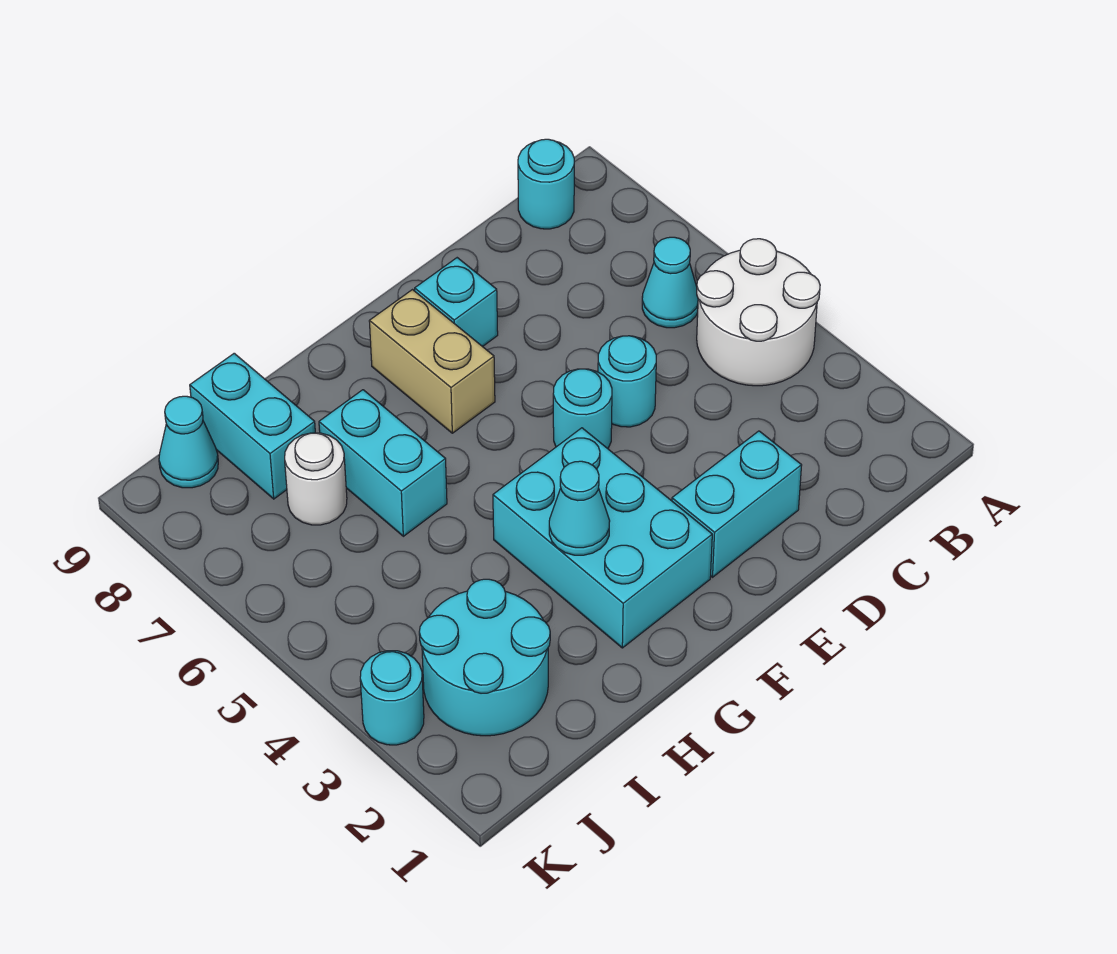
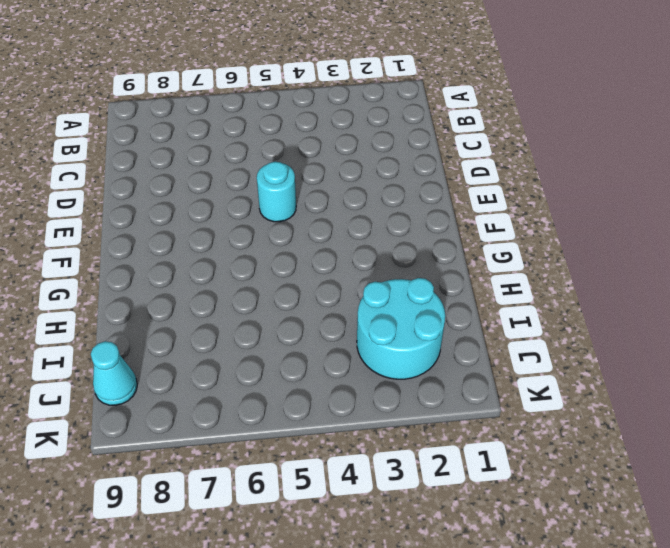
none -> white round brick A4:B5 level 1
none -> cyan cone B6 level 1
none -> cyan round brick B9 level 1

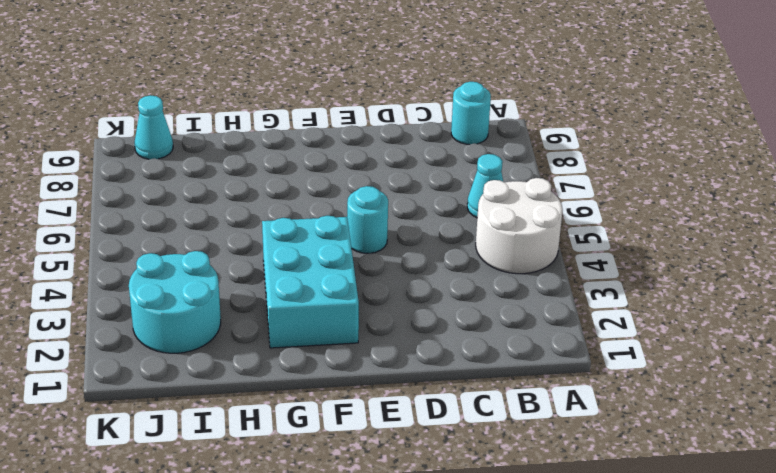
none -> cyan brick D2:E2 level 1
none -> cyan round brick D5 level 1
none -> cyan brick E8 level 1

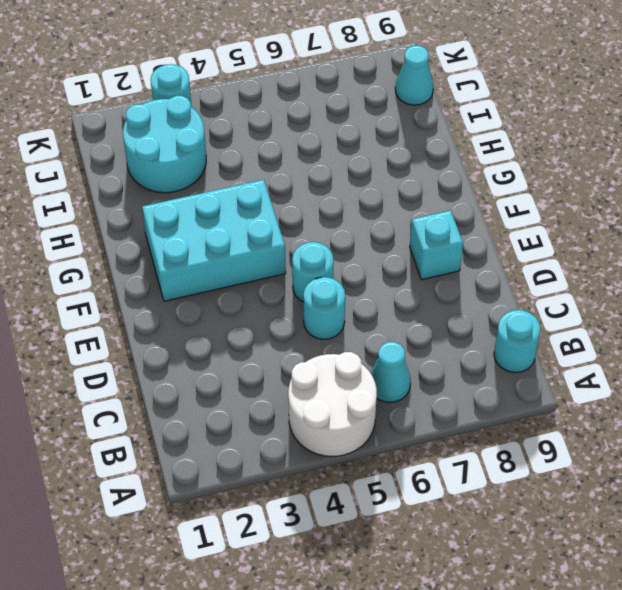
none -> cyan brick D2:E2 level 1
none -> tan brick F7:F8 level 1
none -> cyan brick H6:H7 level 1

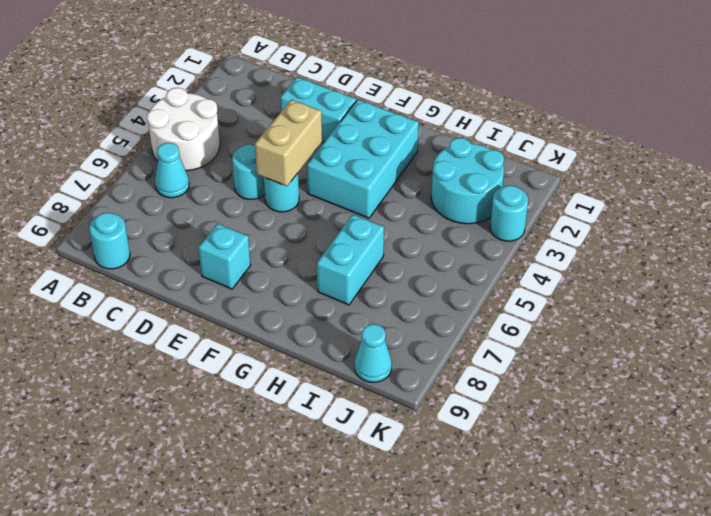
tan brick E4:E5 level 2 -> tan brick F7:F8 level 1
none -> white round brick I7 level 1
none -> cyan brick I8:I9 level 1
none -> cyan cone G3 level 2

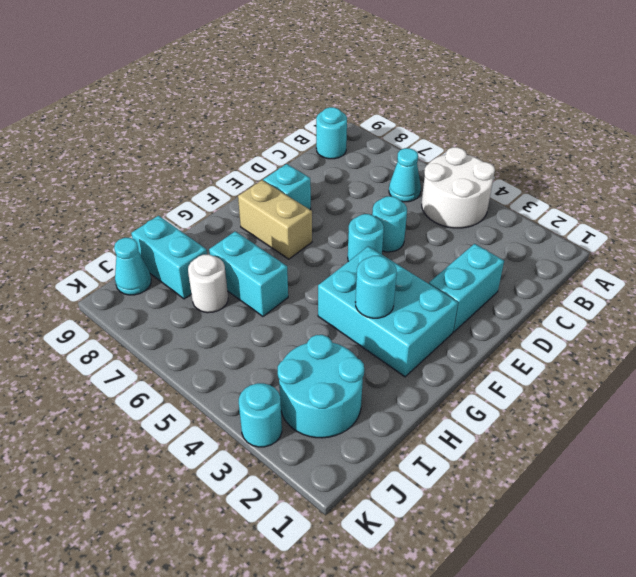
cyan round brick G3 level 2 -> cyan cone G3 level 2

